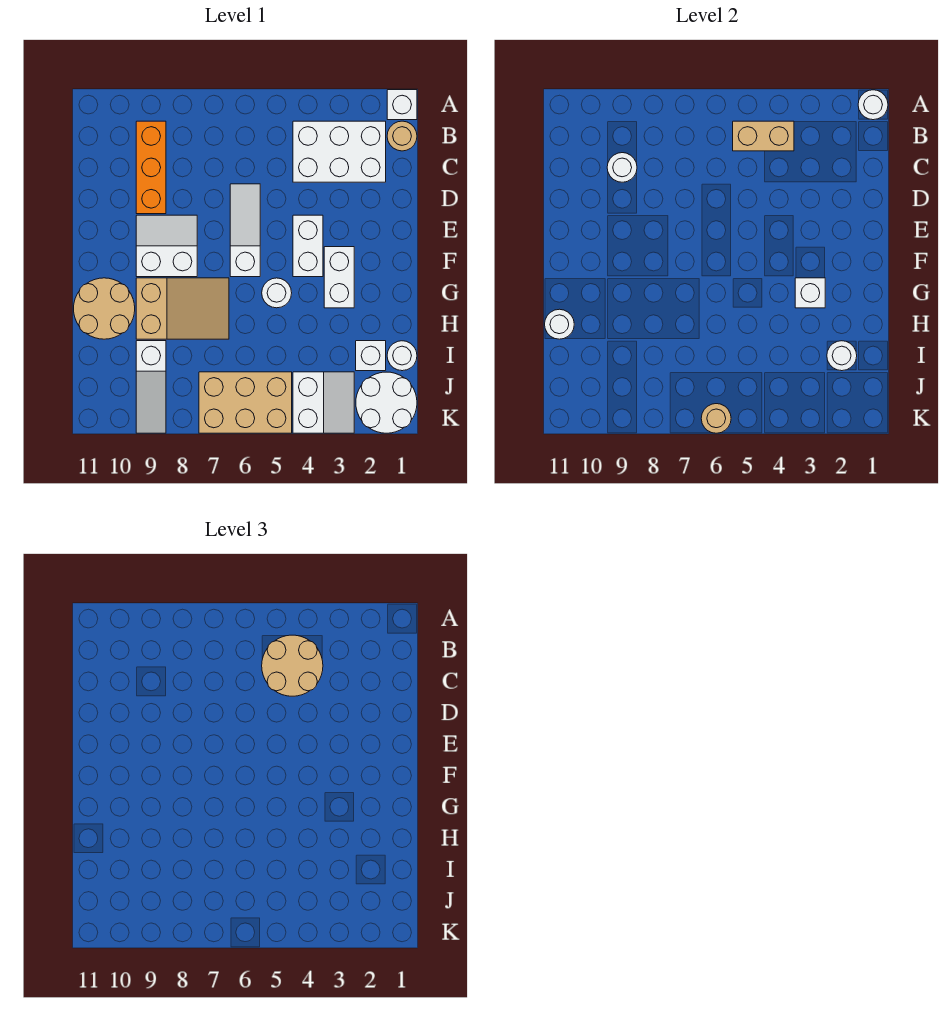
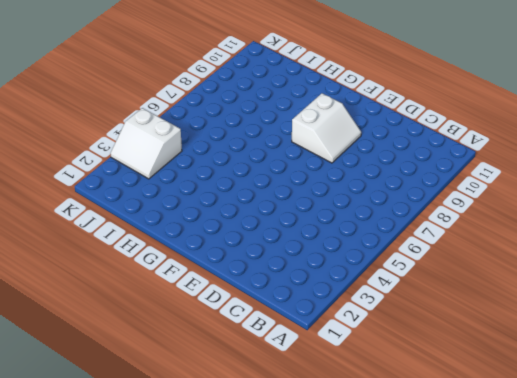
none -> white brick A1 level 1
none -> tan round brick B1 level 1
none -> white brick B2:C4 level 1

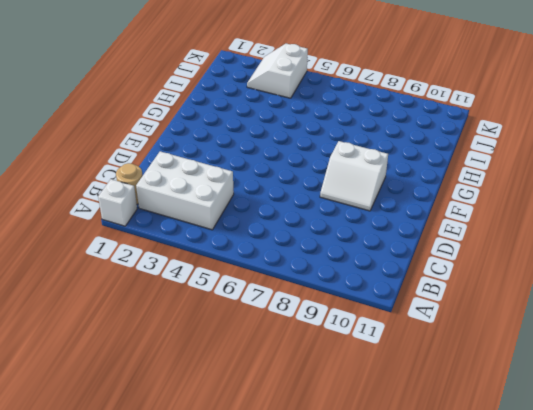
none -> orange brick B9:D9 level 1
none -> white slope D6:F6 level 1 top F
none -> white brick E4:F4 level 1

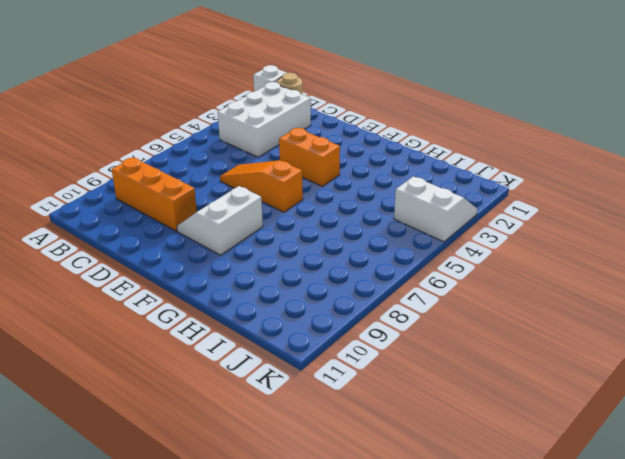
orange slope D6:F6 level 1 top F -> white slope D6:F6 level 1 top F
orange brick E4:F4 level 1 -> white brick E4:F4 level 1
none -> white brick F3:G3 level 1
none -> white round brick G5 level 1
none -> tan slope G7:H9 level 1 top 9

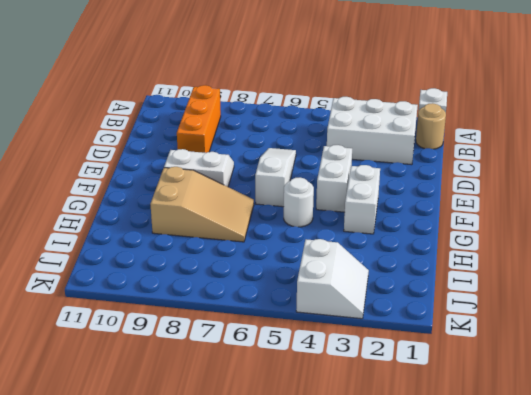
none -> tan round brick G10:H11 level 1
none -> white round brick I1 level 1
none -> white brick I2 level 1

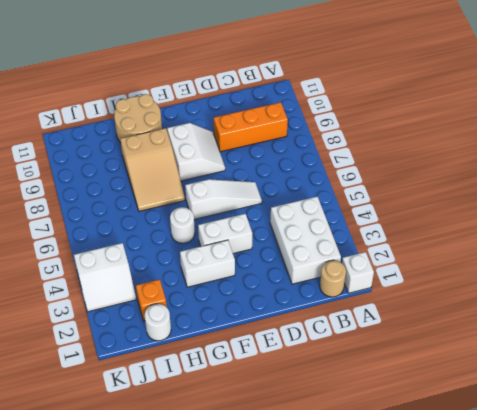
orange brick I2 level 1 -> white brick I2 level 1
none -> white slope I9:K9 level 1 top I
none -> white round brick J1:K2 level 1
none -> tan brick J5:K7 level 1

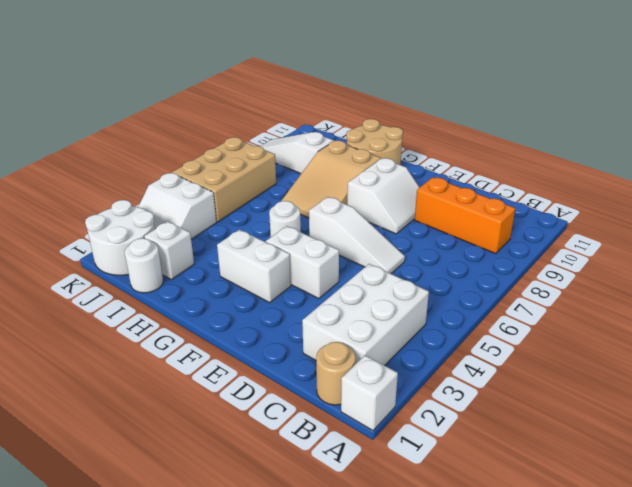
none -> white round brick A1 level 2
none -> tan brick B4:B5 level 2
none -> white round brick C9 level 2

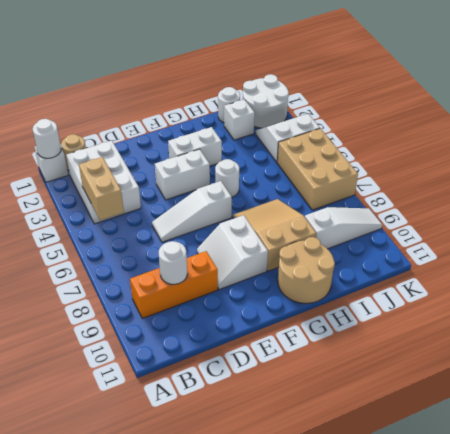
none -> white brick G3 level 2
none -> white round brick H11 level 2
none -> white round brick I2 level 2

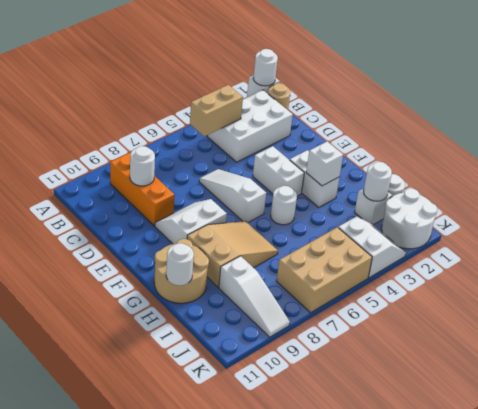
none -> tan round brick K6 level 2
none -> tan round brick B4:C5 level 3

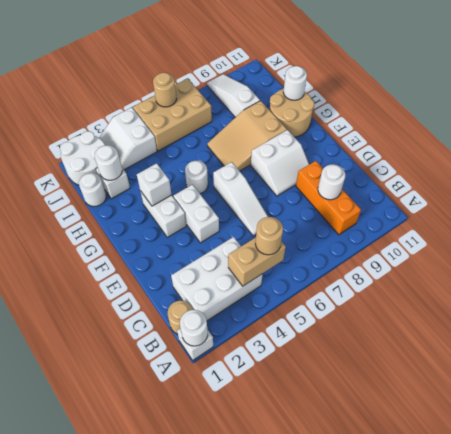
tan round brick B5 level 3 -> tan round brick B4:C5 level 3

